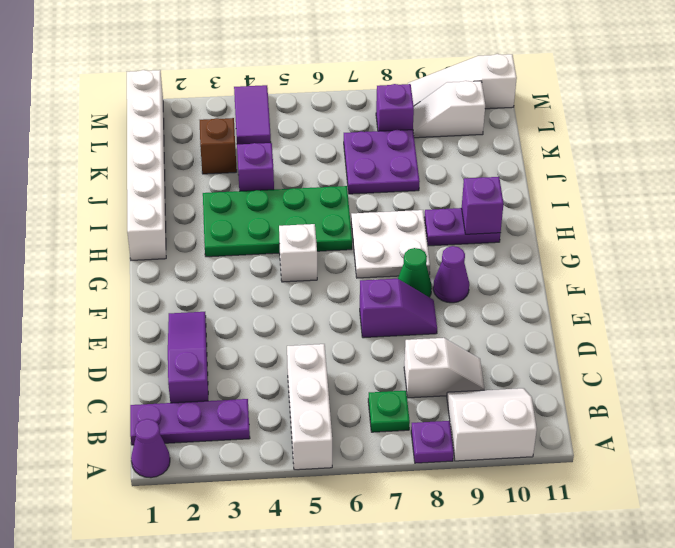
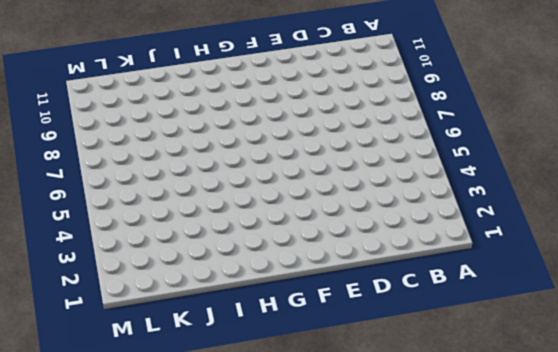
none -> purple cone A1 level 1
none -> white brick A5:C5 level 1
none -> purple plate A8 level 1

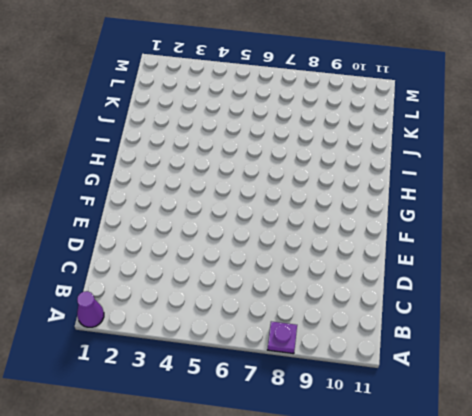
none -> white brick A5:C5 level 1
none -> white slope A9:B10 level 1 top A
none -> purple plate B1:B3 level 1

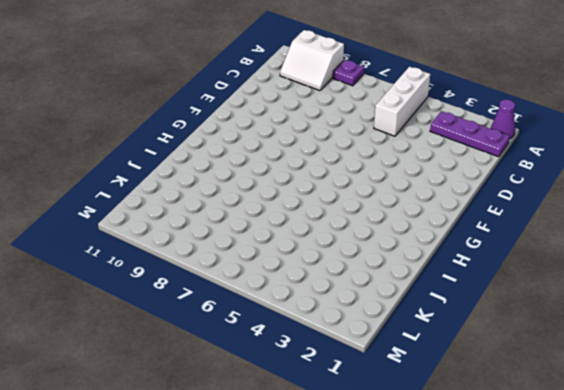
none -> green plate B7 level 1
none -> purple slope C2:E2 level 1 top C
none -> white slope C8:C9 level 1 top 8

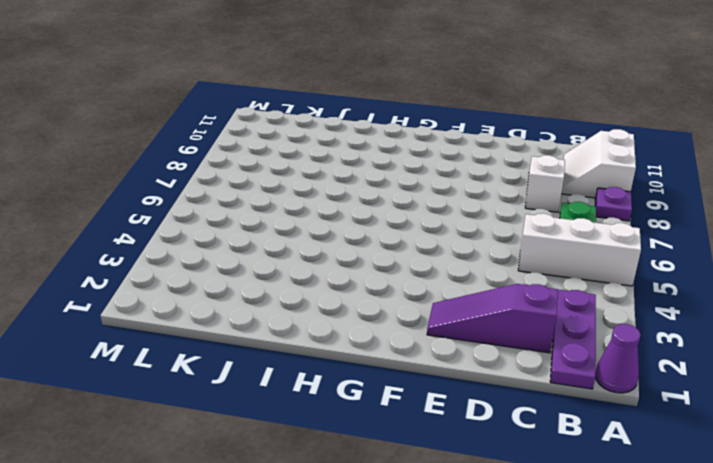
none -> purple slope E7:E8 level 1 top 7
none -> green cone F8 level 1
none -> purple cone F9 level 1

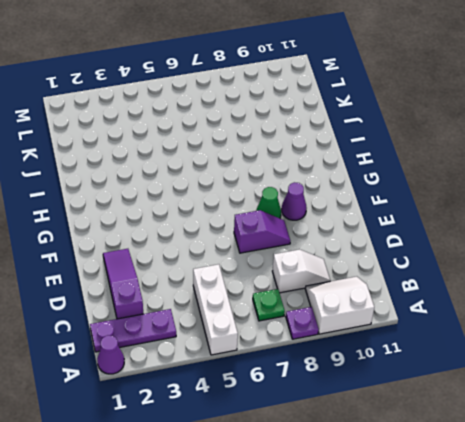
none -> white brick G5 level 1
none -> white plate G7:H8 level 1
none -> white brick H1:M1 level 1

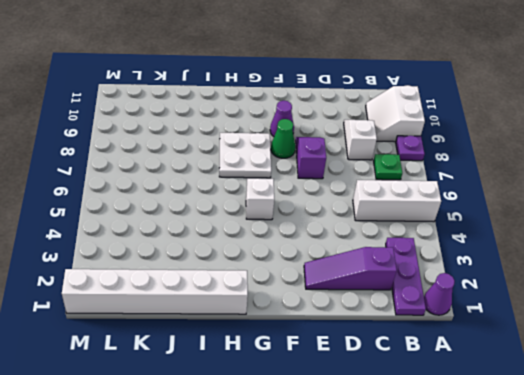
none -> green plate H3:I6 level 1
none -> purple plate H9:H10 level 1
none -> purple brick J4 level 1

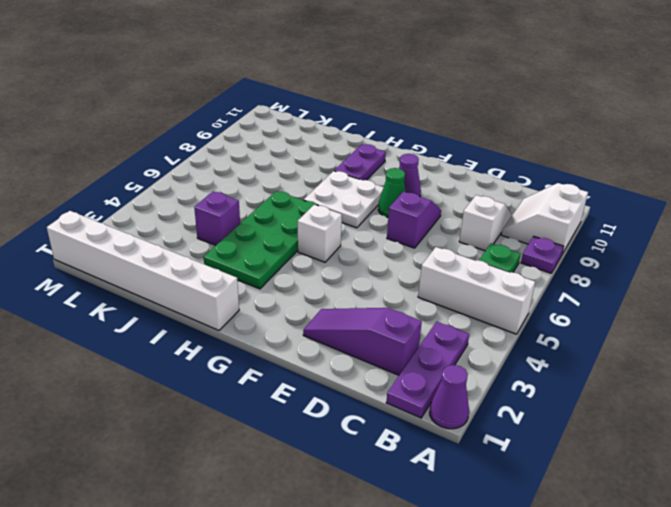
none -> purple plate J7:K8 level 1
none -> brown brick K3 level 1
none -> purple tile L4:M4 level 1

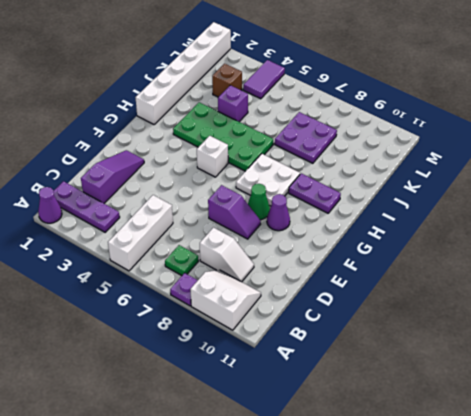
none -> purple brick L8 level 1
none -> white slope L9:L10 level 1 top 10
none -> white slope M9:M11 level 1 top 11

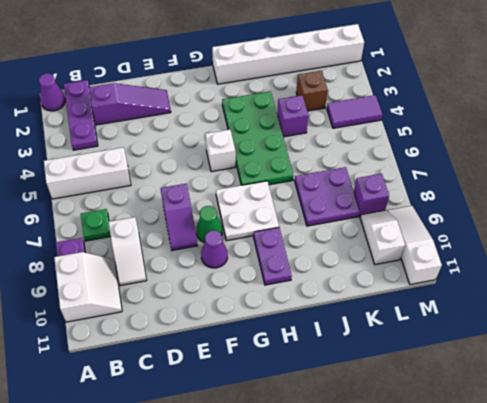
none -> purple brick H10 level 2

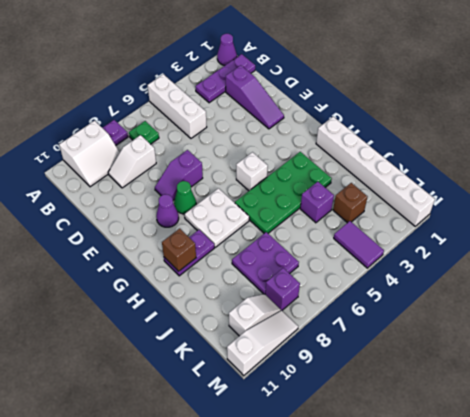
brown brick H10 level 2 -> purple brick H10 level 2

